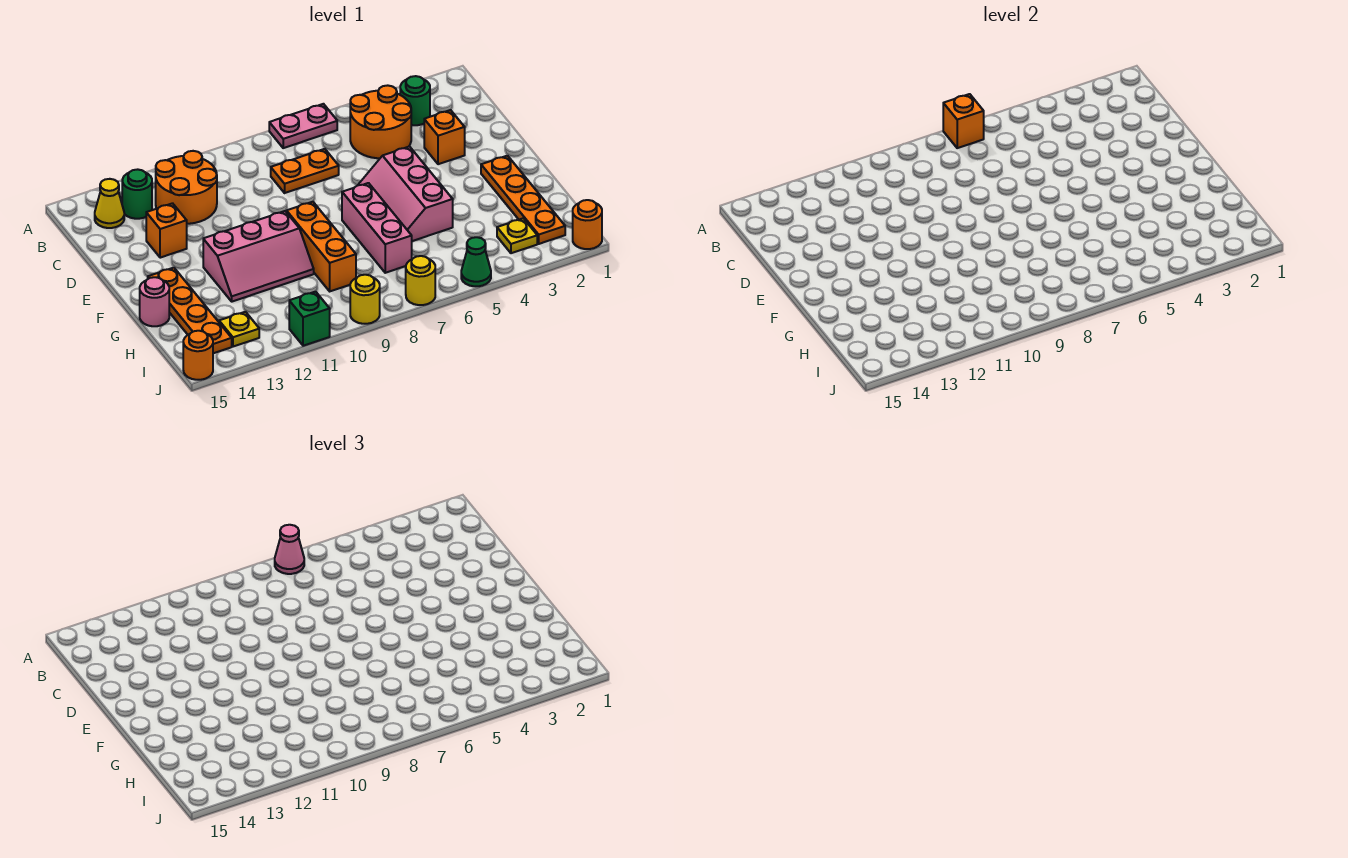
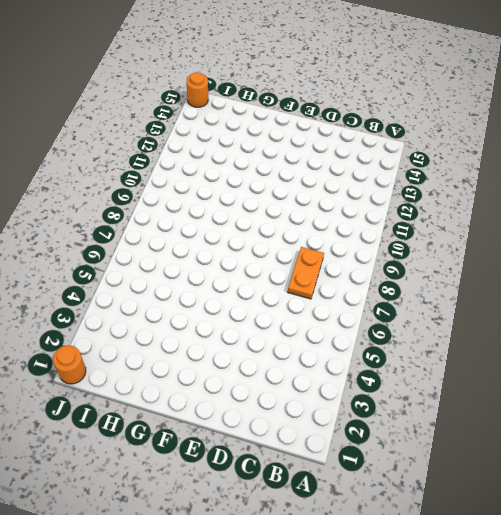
none -> pink plate A6:A7 level 1
none -> green round brick B3 level 1
none -> orange round brick B4:C5 level 1

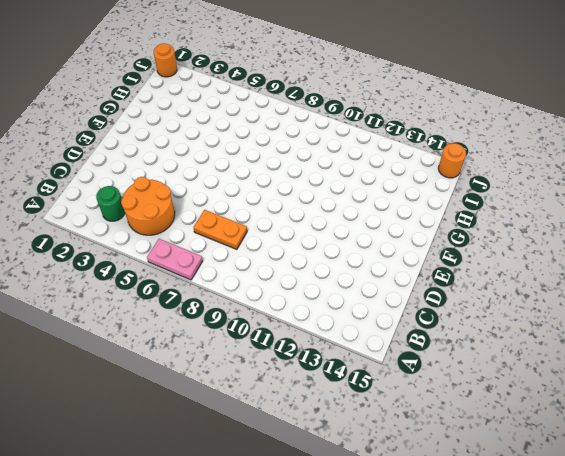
none -> orange round brick B11:C12 level 1
none -> green round brick B13 level 1
none -> yellow cone B14 level 1

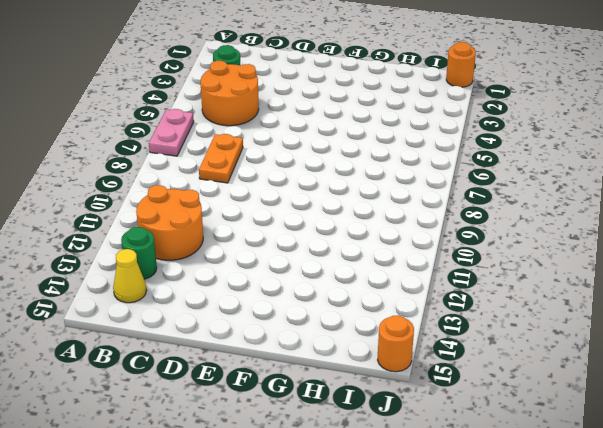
none -> orange brick D3 level 1
none -> orange brick D13 level 1
none -> pink slope E5:G6 level 1 top 5

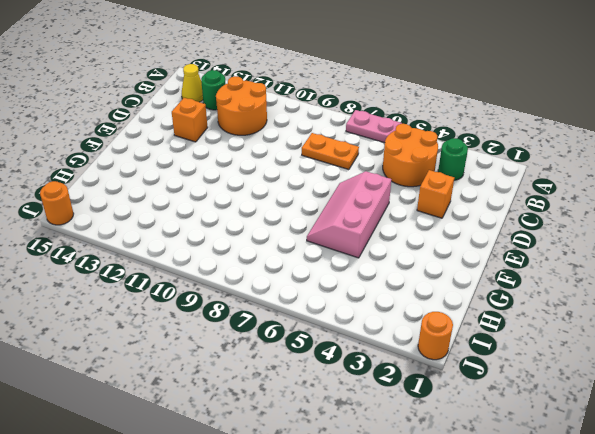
none -> orange plate F2:I2 level 1
none -> pink brick F7:H7 level 1
none -> orange brick F9:H9 level 1

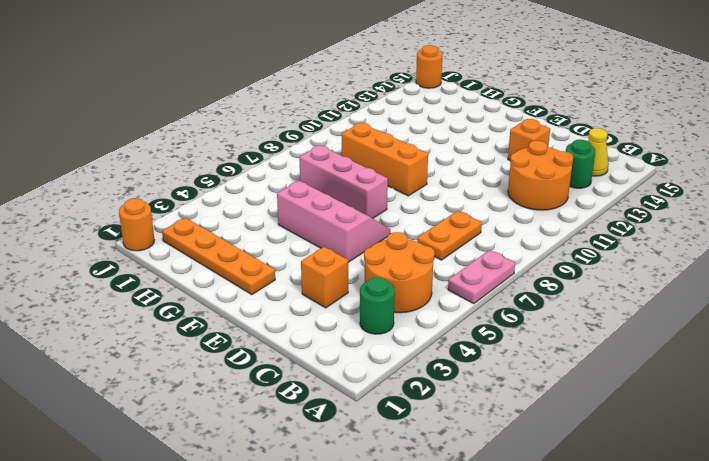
none -> pink slope F10:G12 level 1 top F
none -> orange plate F14:I14 level 1
none -> pink round brick G15 level 1

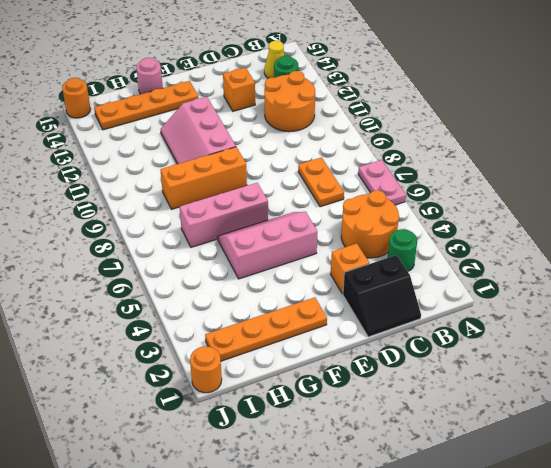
black slope C1:D2 level 1 top 2 -> none
none -> yellow plate I3 level 1
none -> yellow plate I13 level 1
none -> green cone J5 level 1

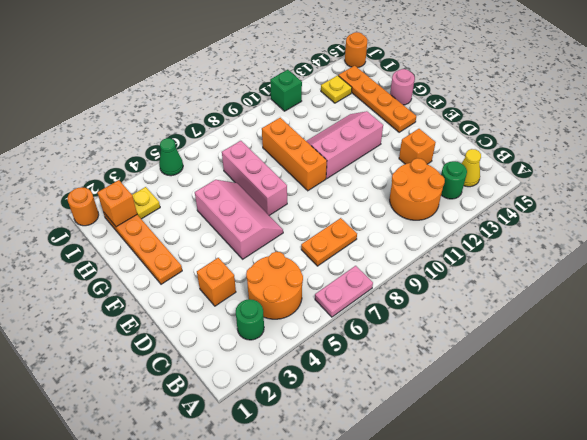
orange brick I2 level 2 -> orange brick A7 level 2
none -> yellow round brick J7 level 1
none -> yellow round brick J9 level 1
none -> pink cone A7 level 3

